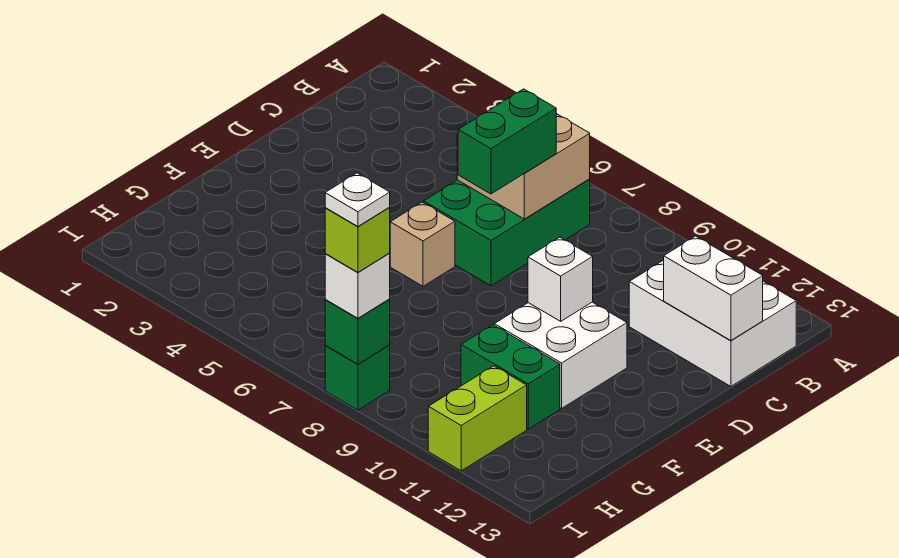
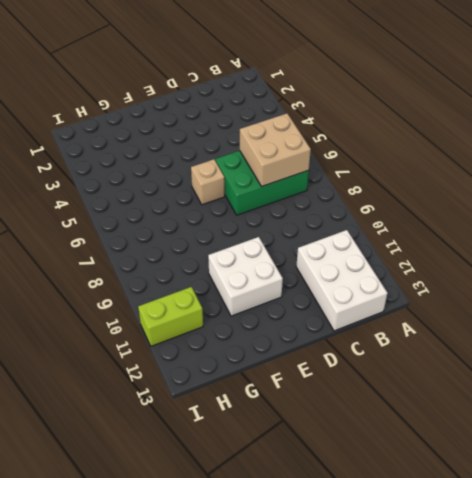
none -> green brick G10:G11 level 1
none -> green brick I8 level 1
none -> white brick C12:C13 level 2

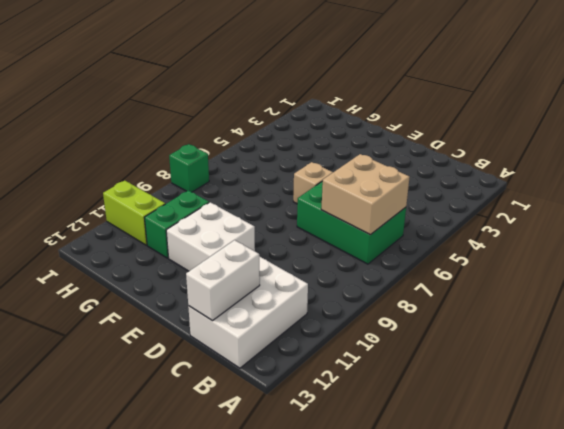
none -> white brick E10 level 2
none -> green brick I8 level 2
none -> green brick C7:D7 level 3

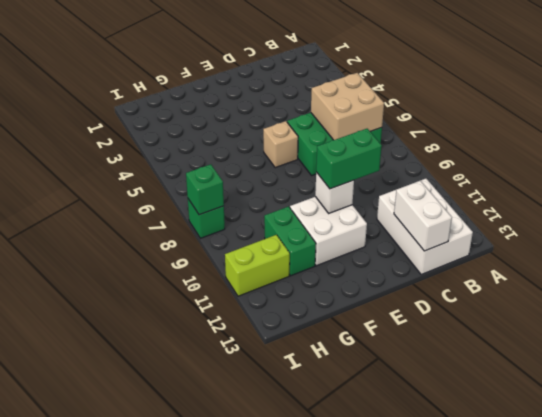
green brick D10:E10 level 3 -> green brick C7:D7 level 3
none -> white brick I8 level 3
none -> lime brick I8 level 4
none -> white plate I8 level 5

